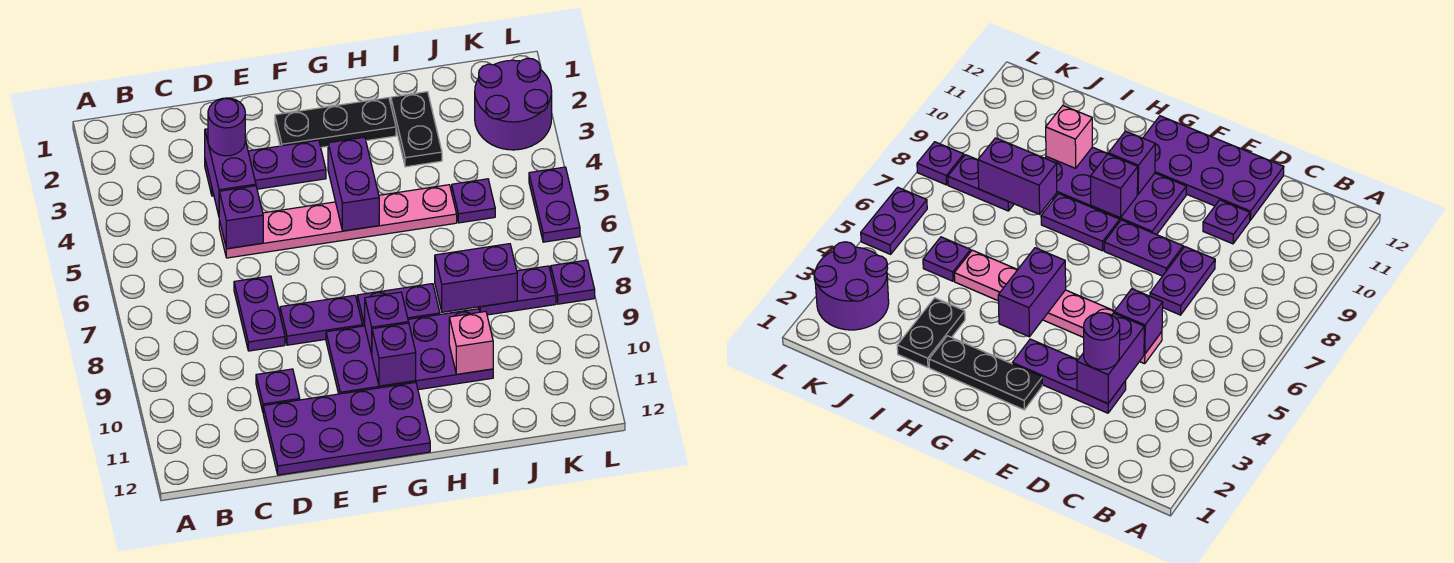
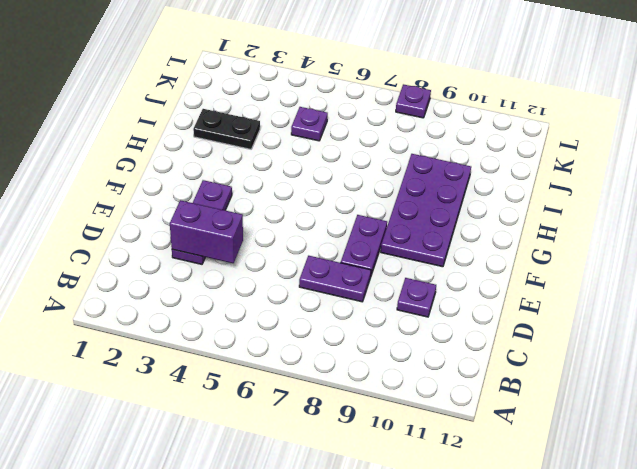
none -> pink plate D5:I5 level 1
none -> purple plate D11:G12 level 1
none -> black plate F2:H2 level 1

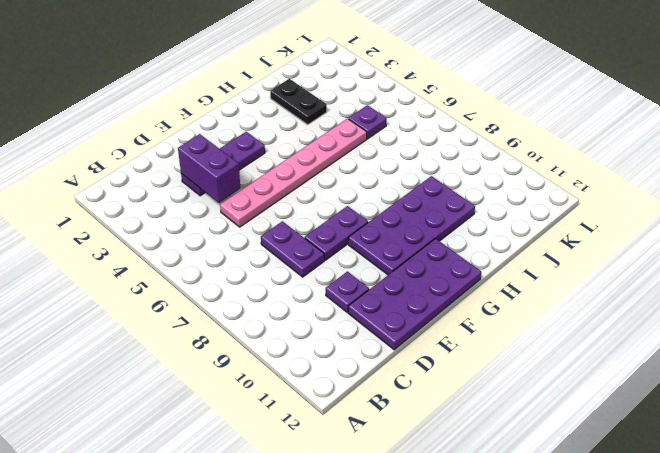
none -> black plate F2:H2 level 1
none -> purple plate G8:H8 level 1
none -> purple plate J8:K8 level 1

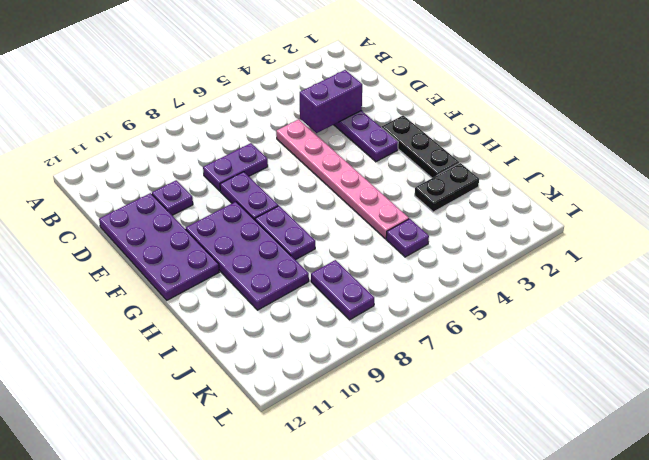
none -> purple round brick K2:L3 level 1
none -> purple plate L5:L6 level 1
none -> purple plate L8 level 1

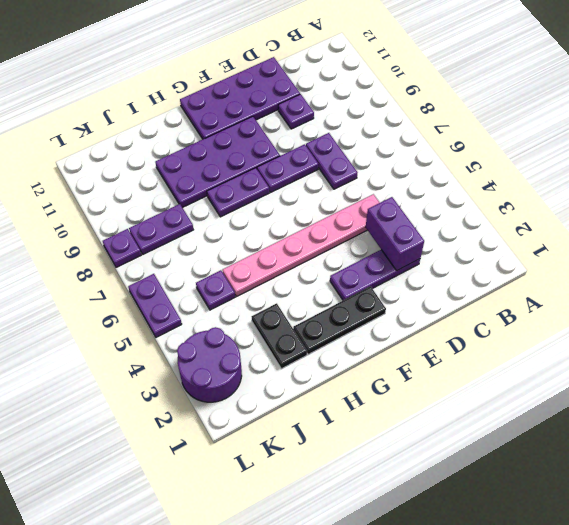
none -> purple brick D5 level 2
none -> purple brick G4:G5 level 2
none -> purple brick G9 level 2

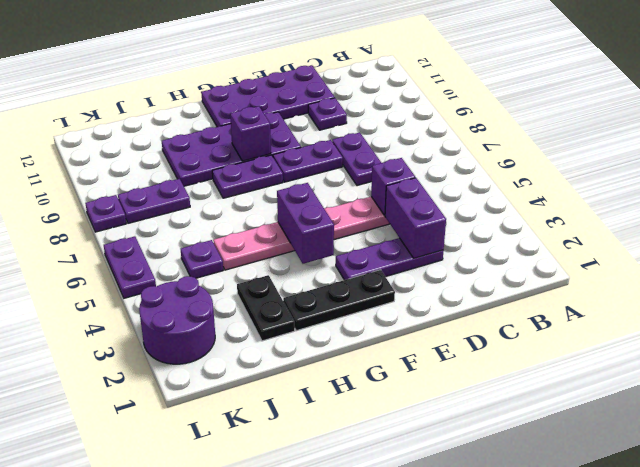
none -> purple brick G10 level 2
none -> purple brick I8:J8 level 2
none -> pink brick I10 level 2

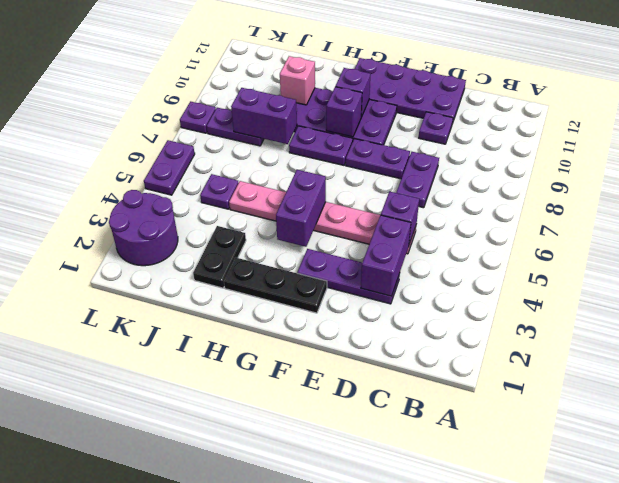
none -> purple round brick D3 level 3

